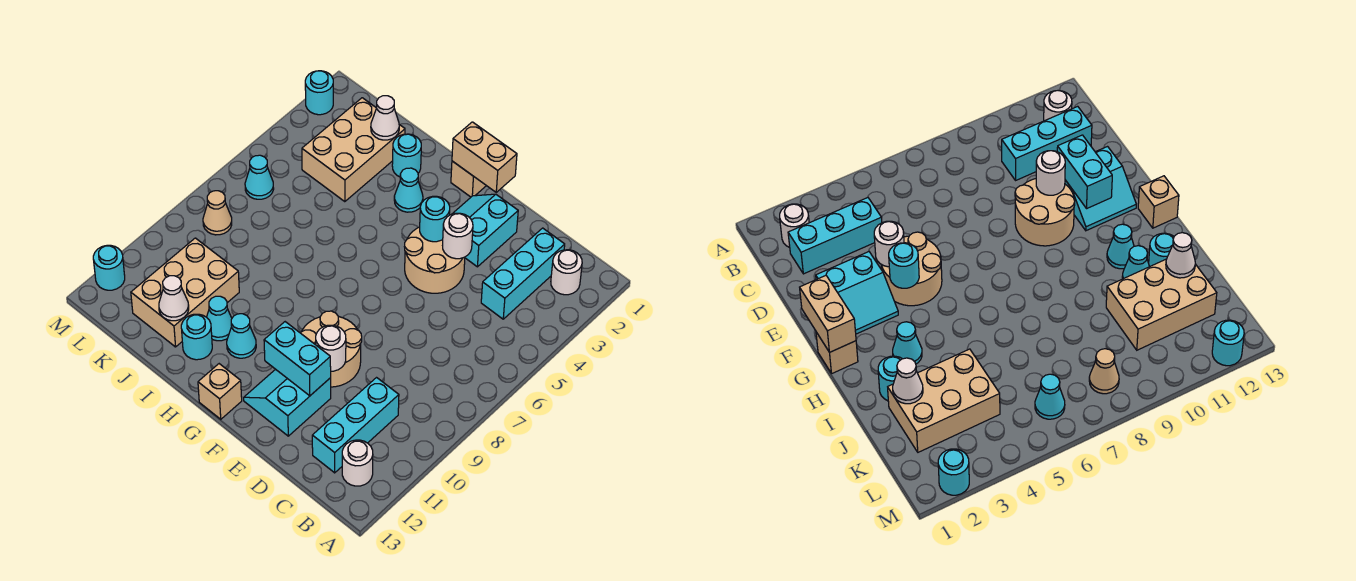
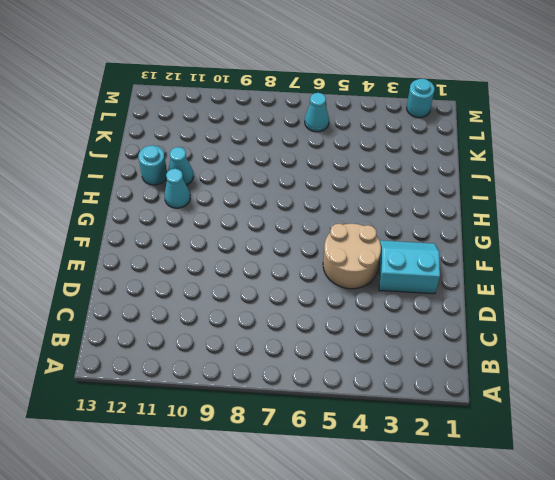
none -> white round brick B2 level 1
none -> white round brick B12 level 1
none -> cyan brick C2:C4 level 1

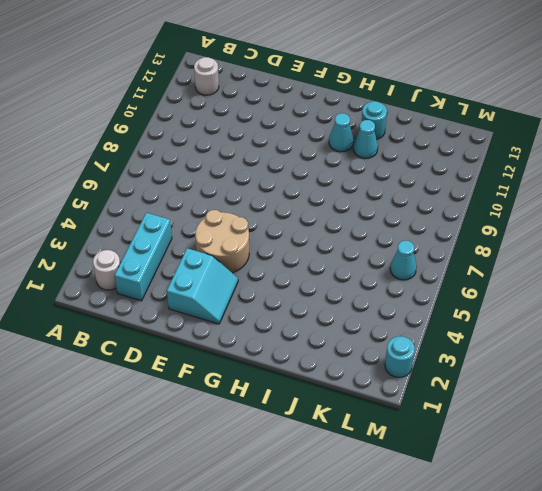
none -> cyan brick C10:C12 level 1
none -> tan round brick E9:F10 level 1
none -> cyan slope E11:F12 level 1 top E

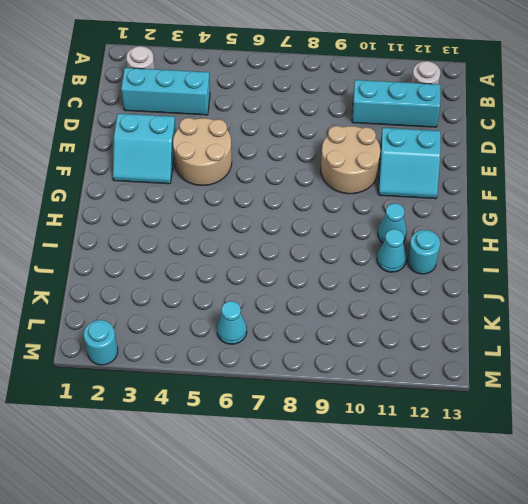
none -> tan brick G1 level 1
none -> tan brick G13 level 1
none -> cyan cone H3 level 1

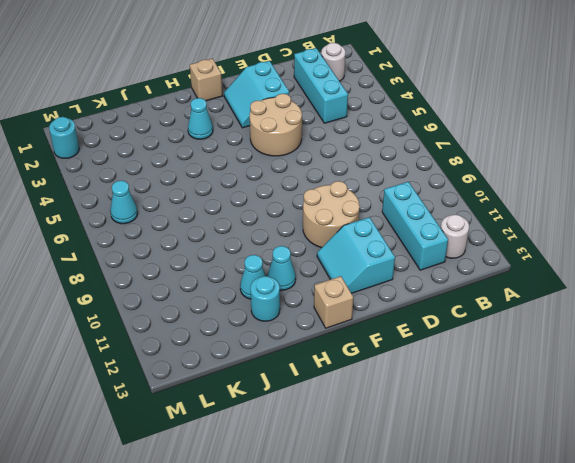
none -> cyan round brick I2 level 1
none -> tan brick J2:K4 level 1
none -> tan brick J10:K12 level 1

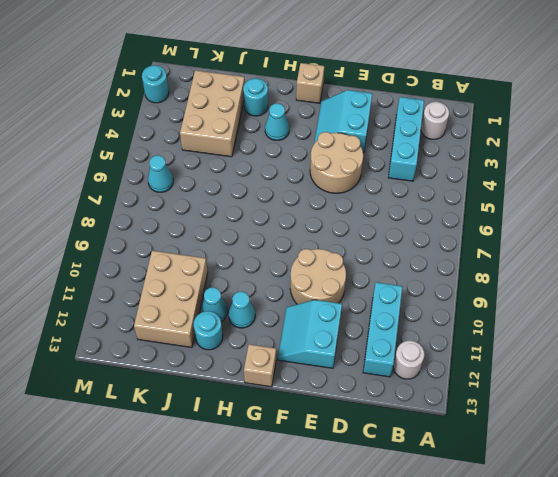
none -> tan cone L8 level 1
none -> cyan round brick M12 level 1
none -> white round brick E4 level 2

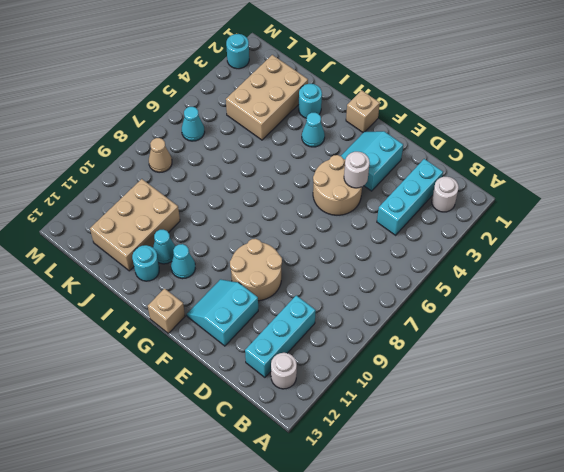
none -> cyan round brick M12 level 1
none -> white round brick E10 level 2
none -> cyan brick E11:F11 level 2

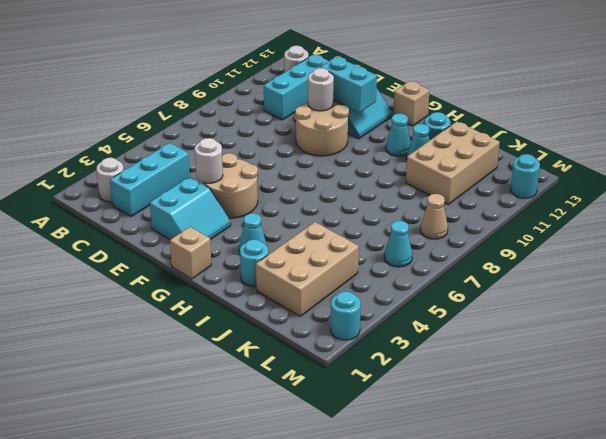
none -> tan brick F1:G1 level 2
none -> cyan round brick F4 level 2
none -> white cone J2 level 2

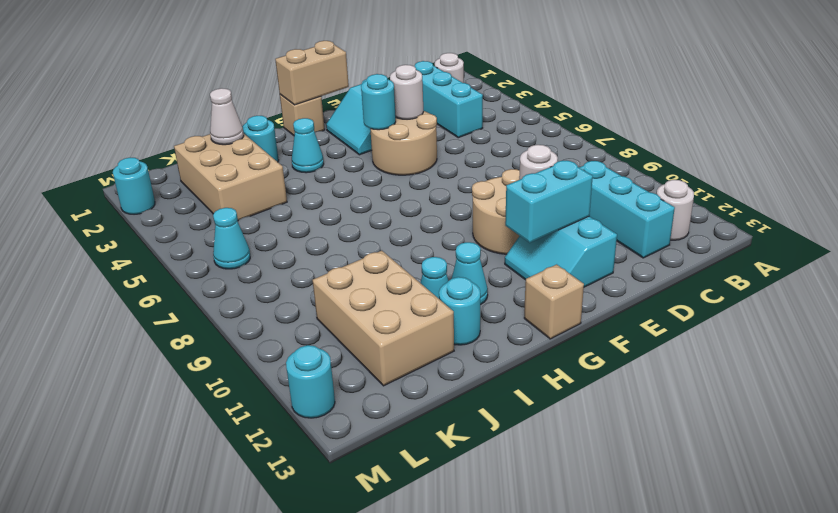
none -> tan cone L8 level 1
none -> white cone J12 level 2

